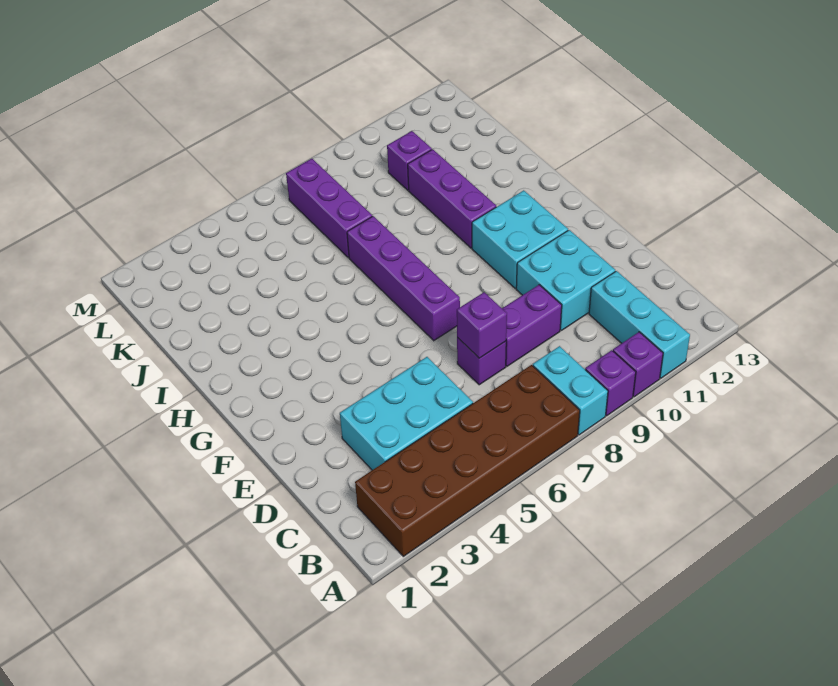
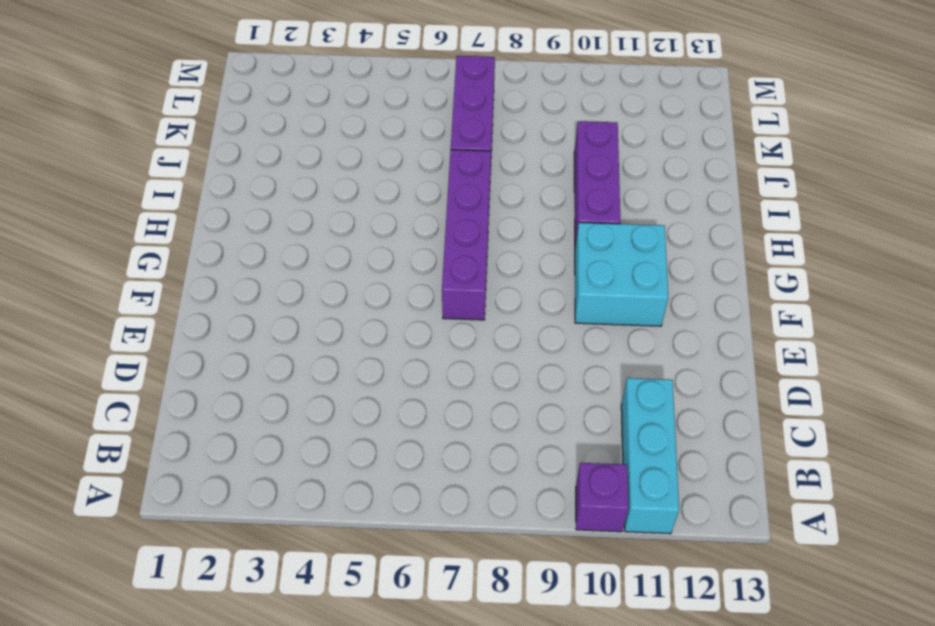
none -> brown brick A2:B7 level 1
none -> cyan brick A8:B8 level 1
none -> purple brick A9 level 1

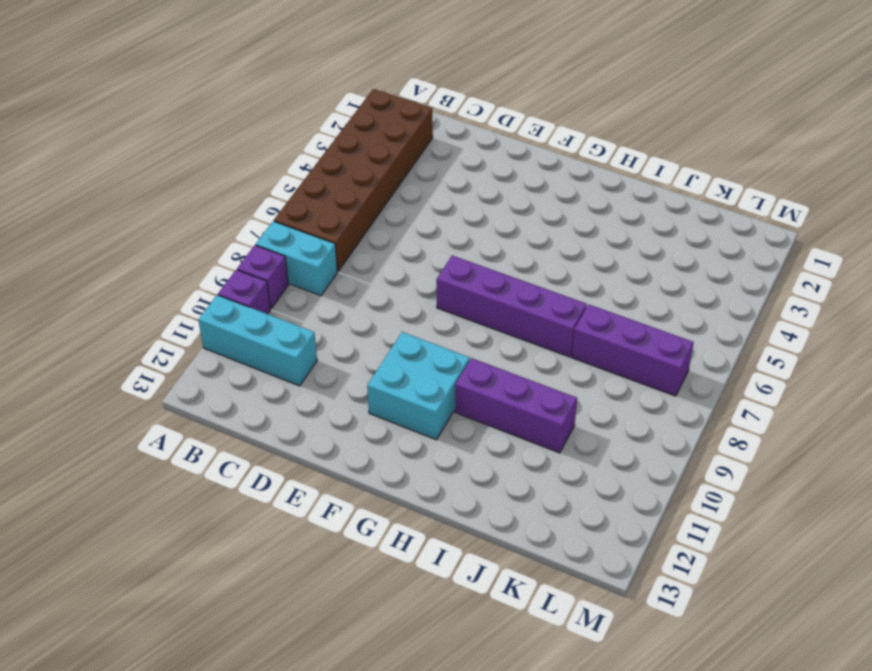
none -> cyan brick C3:D5 level 1
none -> purple brick D7 level 1
none -> purple brick D8:D9 level 1

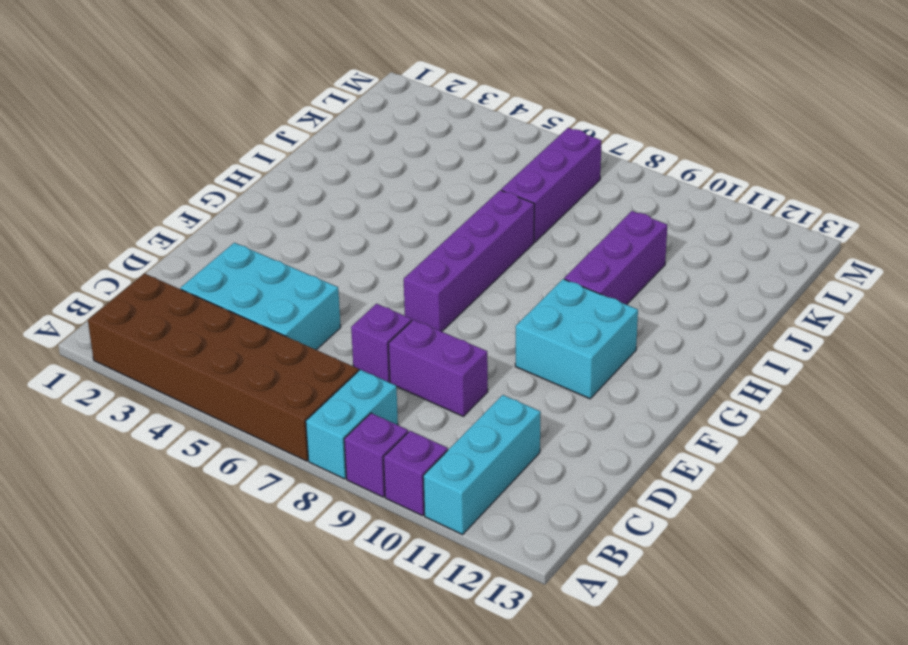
none -> cyan brick D10:E11 level 1
none -> purple brick K10 level 1
none -> purple brick D7 level 2

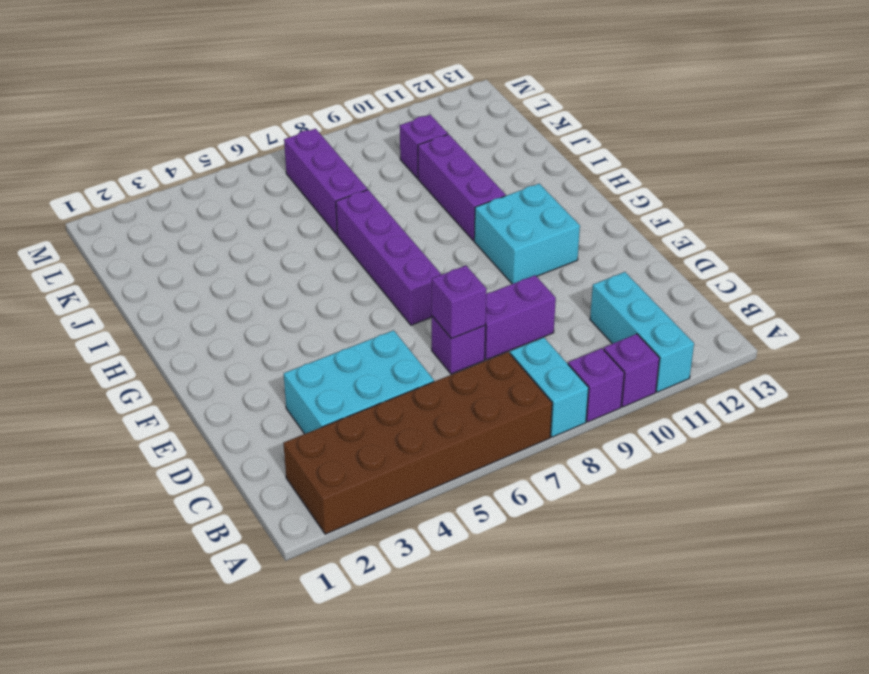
none -> cyan brick D10:E11 level 1

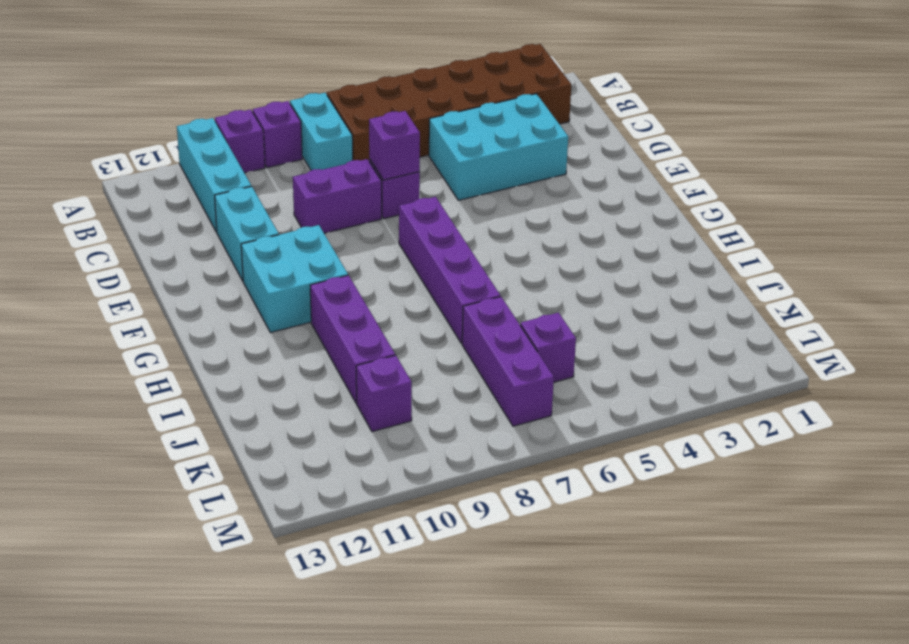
cyan brick D11:E11 level 1 -> cyan brick D10:E11 level 1
purple brick K6 level 1 -> none

